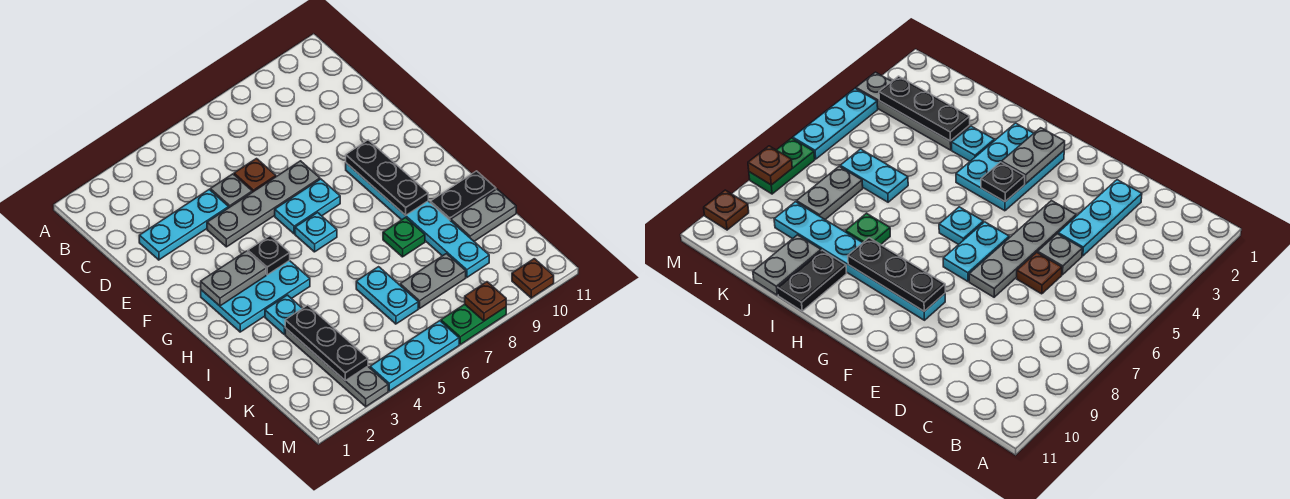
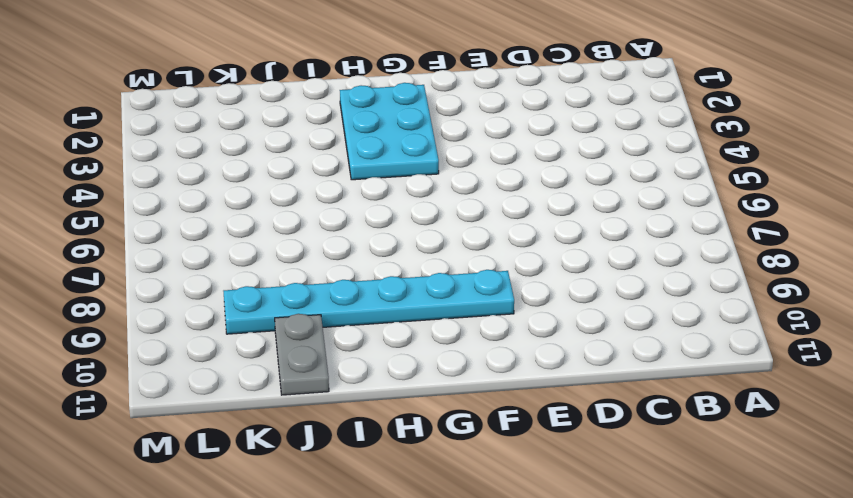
none -> cyan plate D2:D4 level 1
none -> grey plate D5 level 1
none -> brown plate D6 level 1

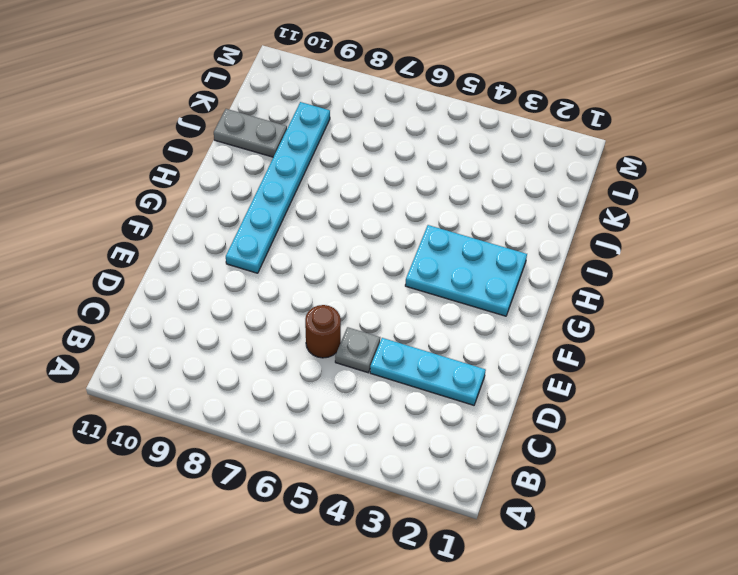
brown round brick D6 level 1 -> brown plate D6 level 1
none -> grey plate E4:E7 level 1
none -> cyan plate F6:F7 level 1
none -> cyan plate G6 level 1

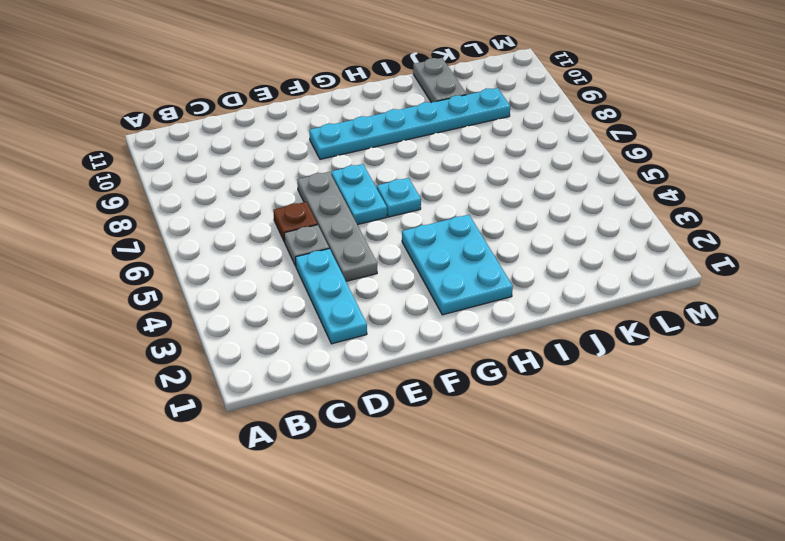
none -> cyan plate I3 level 1
none -> green plate I8 level 1
none -> black plate I10:I11 level 1

